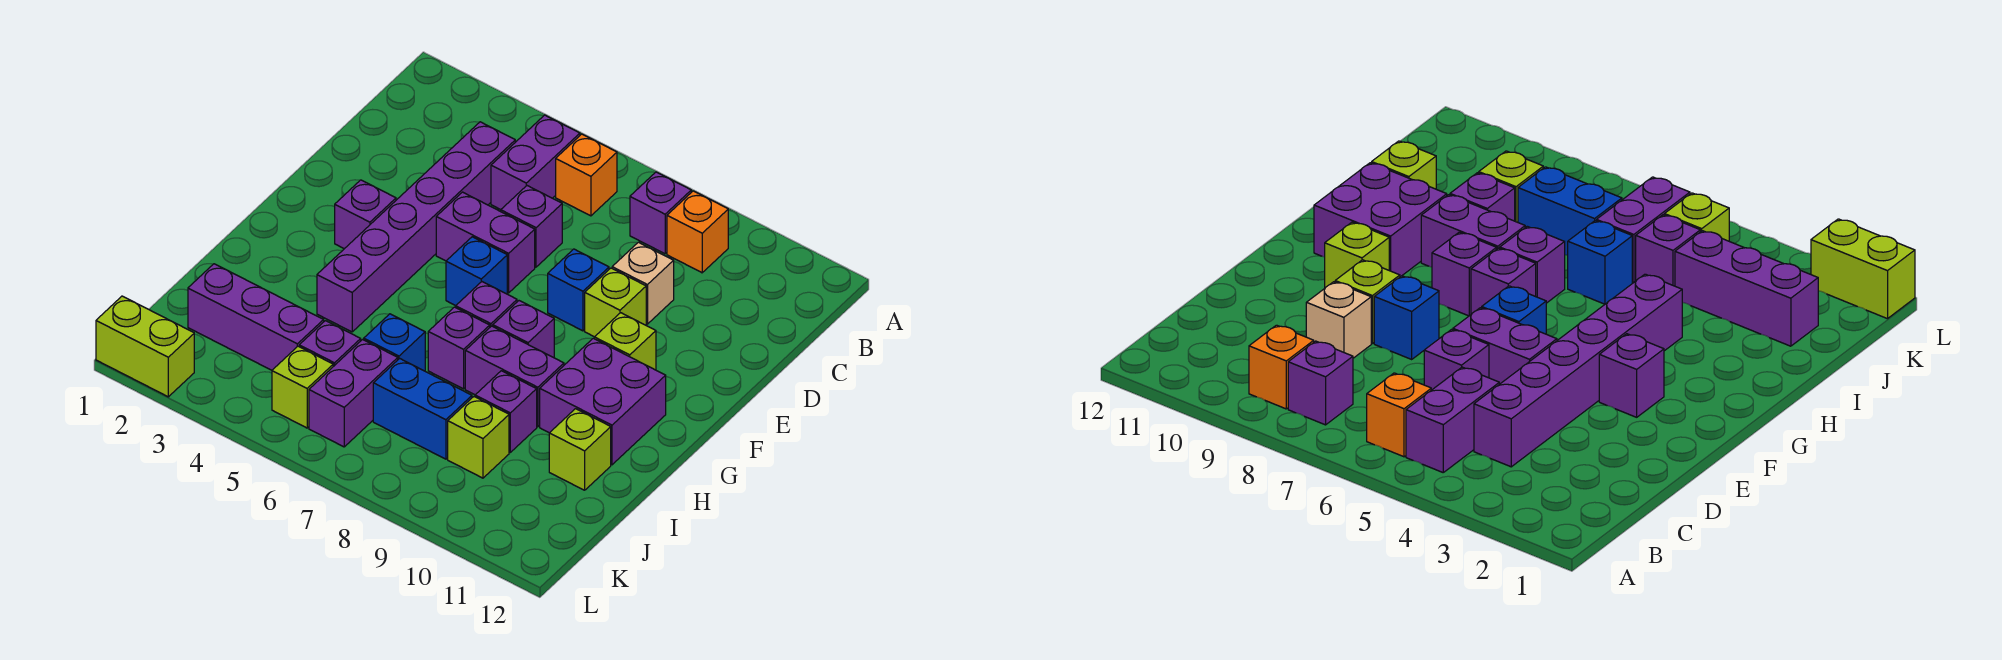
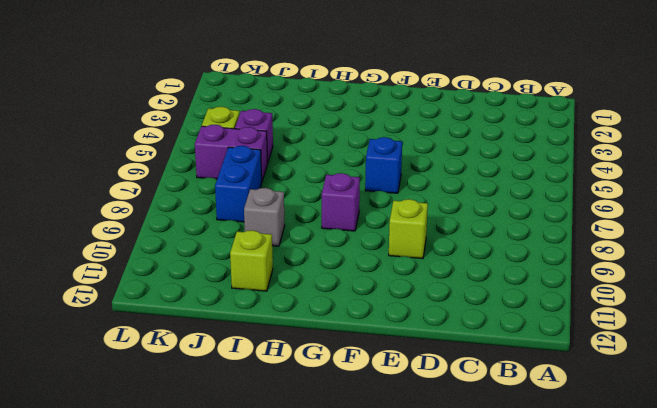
grey brick I9 level 1 -> purple brick I9 level 1
none -> purple brick B5:C5 level 1
none -> orange brick B6 level 1
none -> purple brick B8 level 1

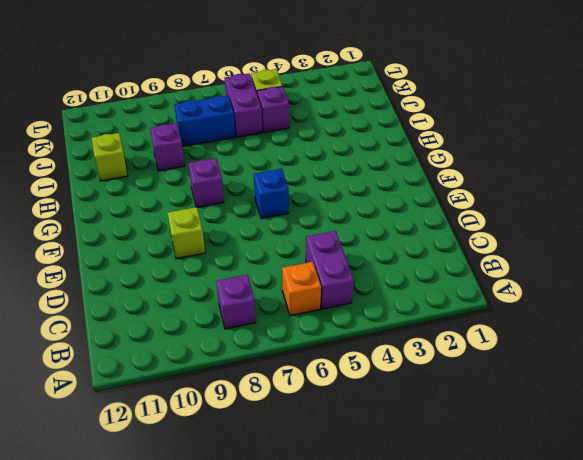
none -> orange brick B9 level 1
none -> purple brick C4:H4 level 1
none -> purple brick D6 level 1

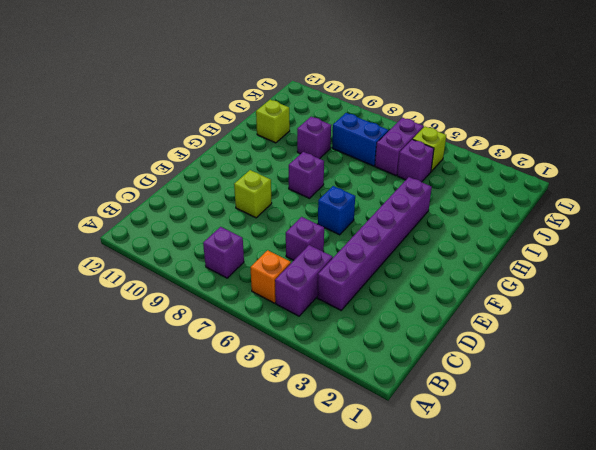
none -> orange brick B9 level 1
none -> tan brick D9 level 1
none -> purple brick E5:E6 level 1

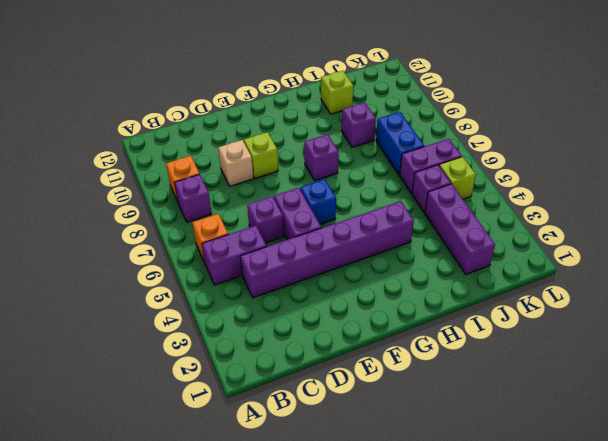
none -> blue brick E8 level 1
none -> purple brick F3 level 1
none -> lime brick F10 level 1

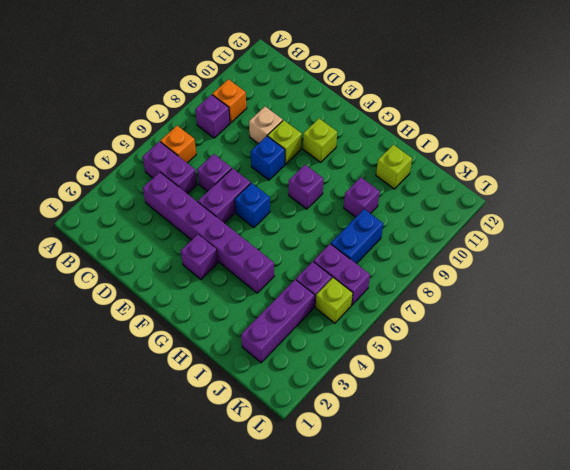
none -> purple brick G7 level 1
none -> purple brick G10:H11 level 1
none -> purple brick H7 level 1

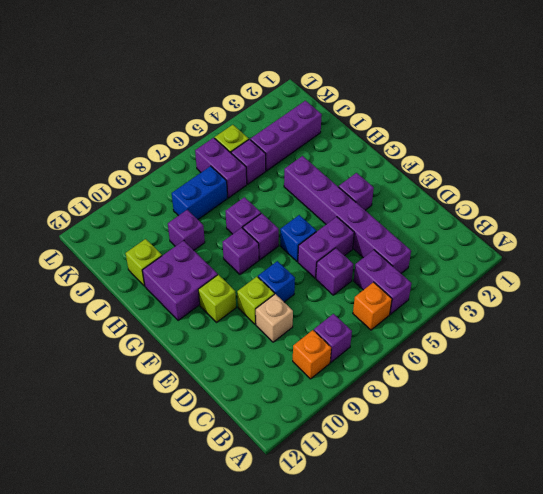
none -> purple brick H8:H9 level 1
none -> blue brick I6 level 1
none -> lime brick J9 level 1

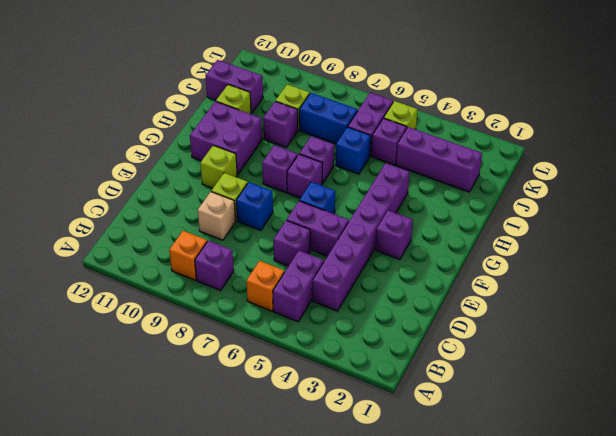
purple brick J11:J12 level 1 -> purple brick H8:H9 level 1
none -> lime brick L1:L2 level 1

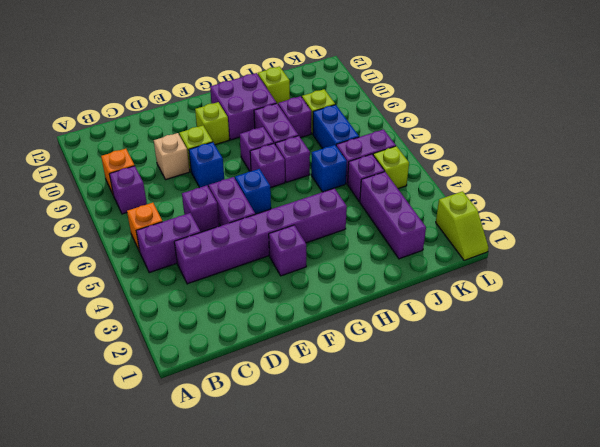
lime slope L1:L2 level 1 top 2 -> lime brick L1:L2 level 1

